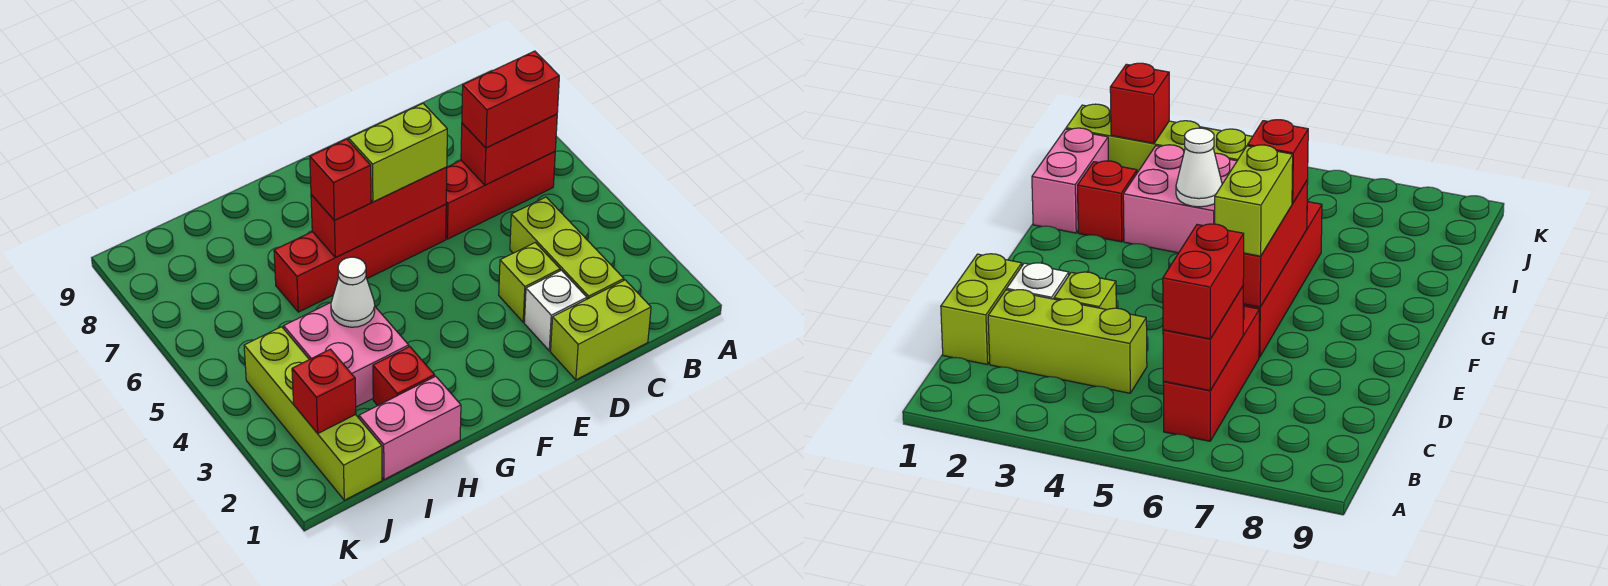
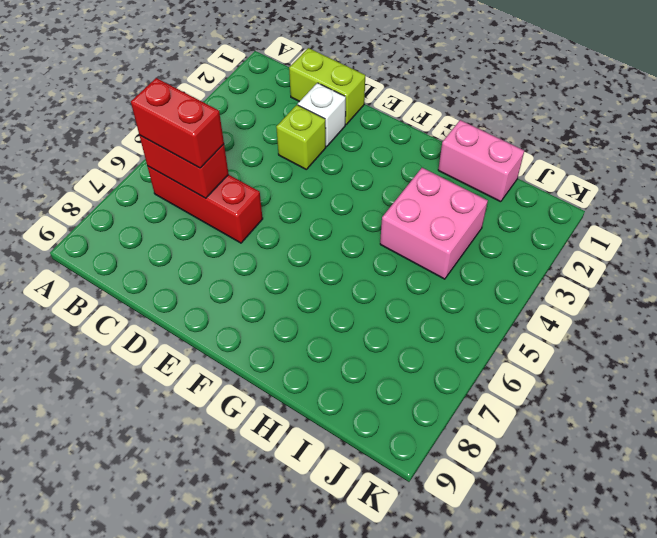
none -> lime brick C2:C4 level 1
none -> red brick E6:H6 level 1
none -> red brick H2 level 1

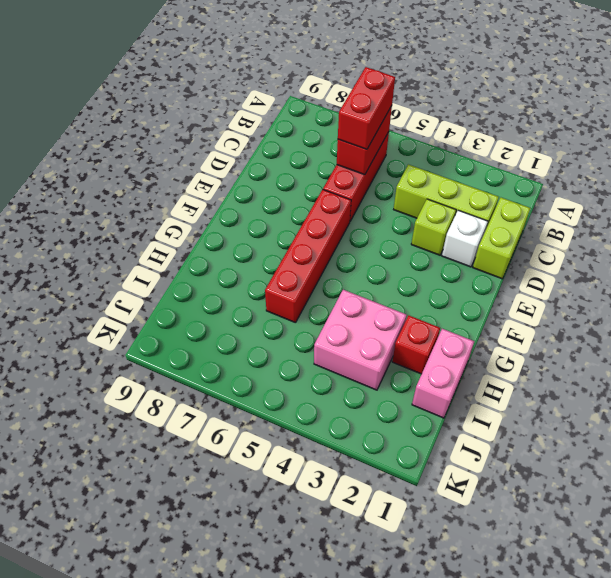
none -> lime brick J1:J4 level 1
none -> red brick E6:G6 level 2
none -> white cone H4 level 2

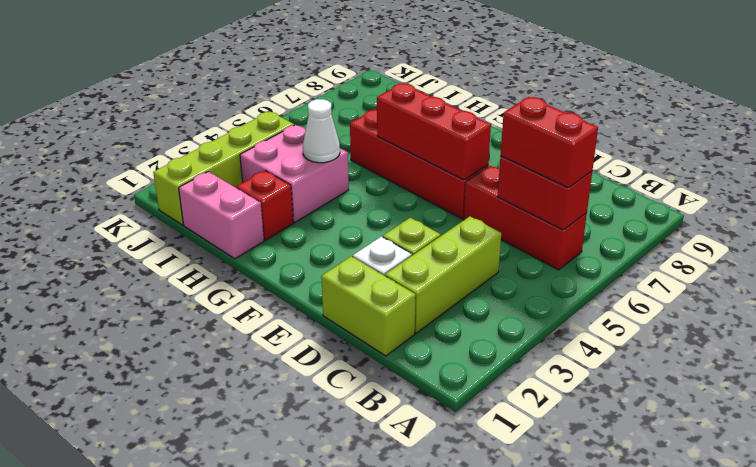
none -> red brick J2 level 2
none -> lime brick E6:F6 level 3
none -> red brick G6 level 3

